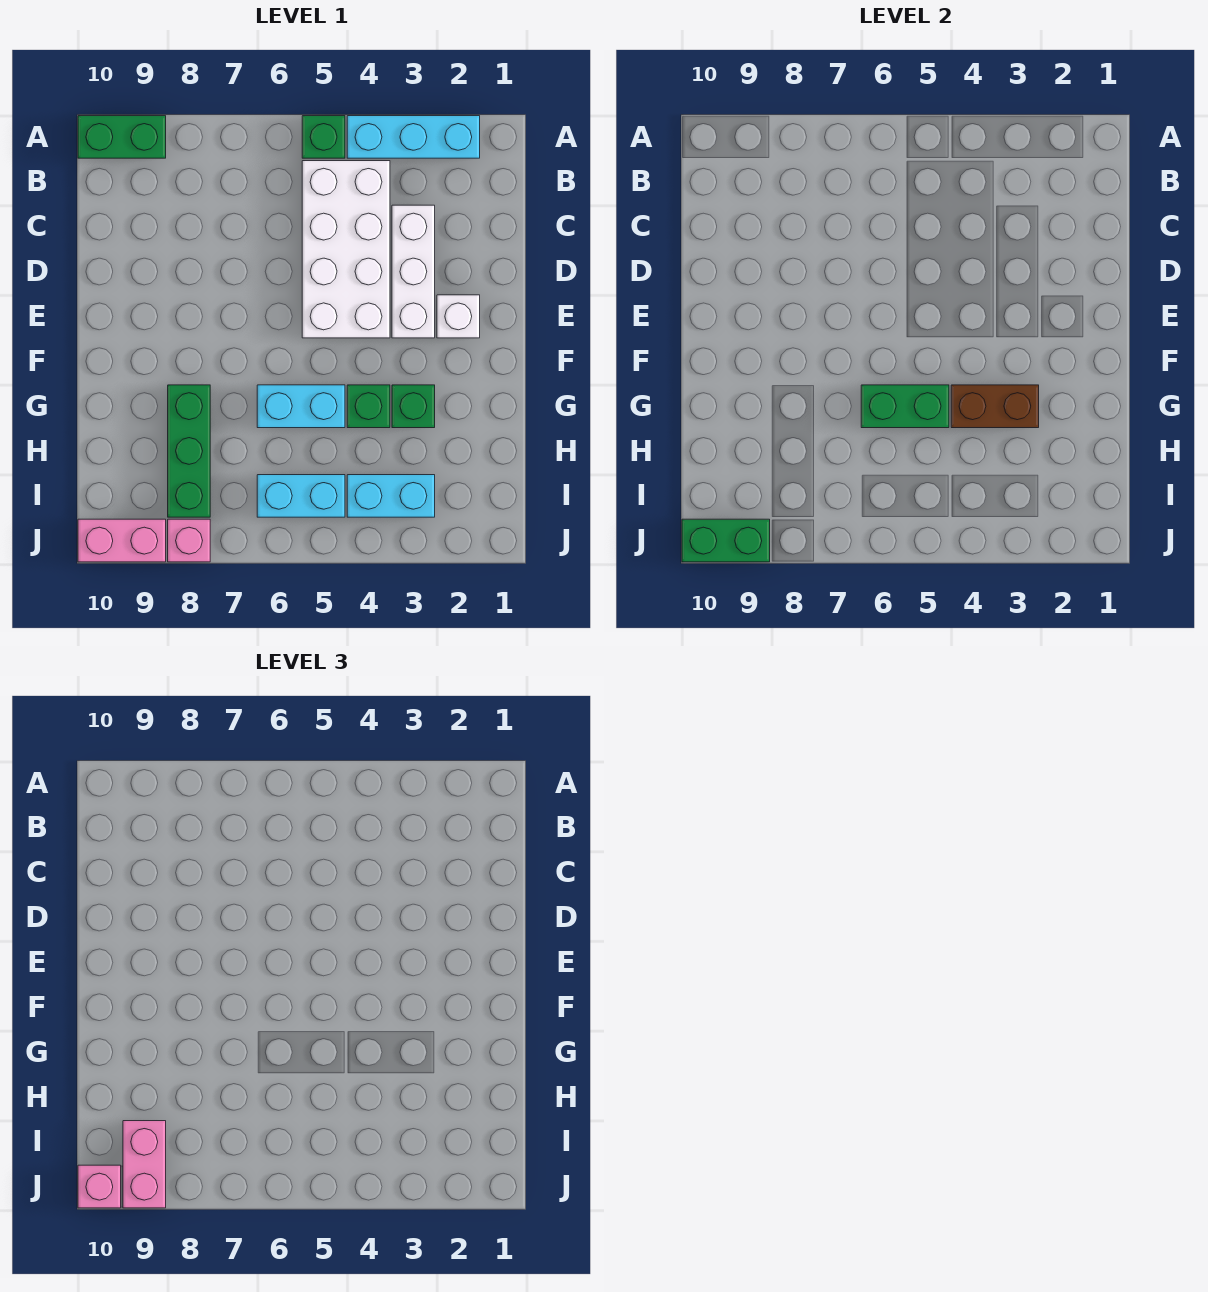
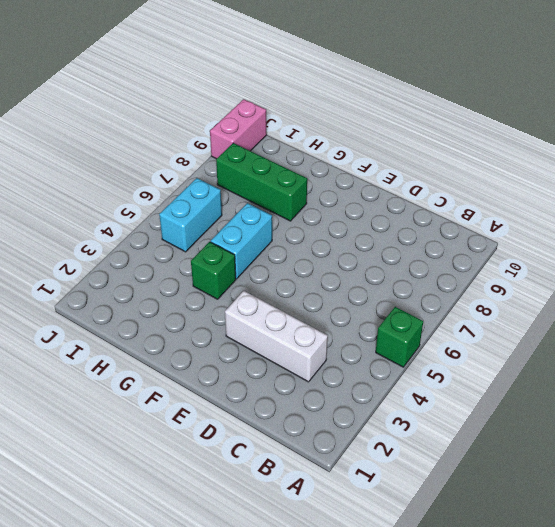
none -> cyan brick A2:A4 level 1
none -> green brick A9:A10 level 1
none -> white brick B4:E5 level 1

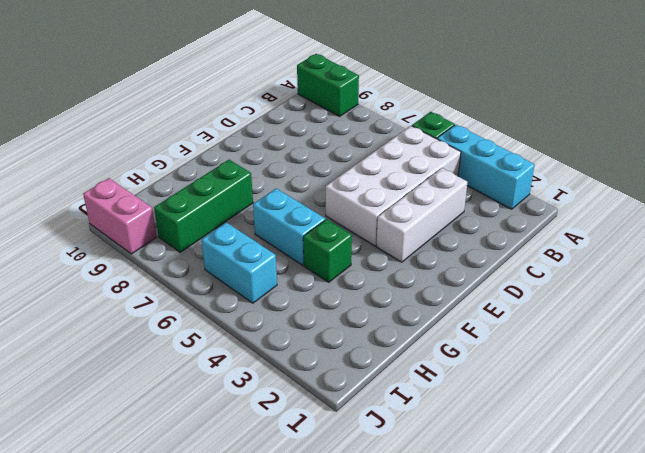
none -> white brick E2 level 1
none -> green brick G3 level 1
none -> cyan brick I3:I4 level 1

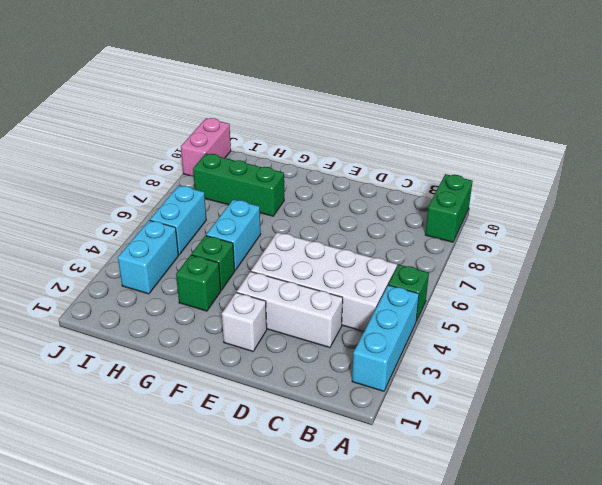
none -> pink brick J8 level 1
none -> brown brick G3:G4 level 2
none -> green brick G5:G6 level 2

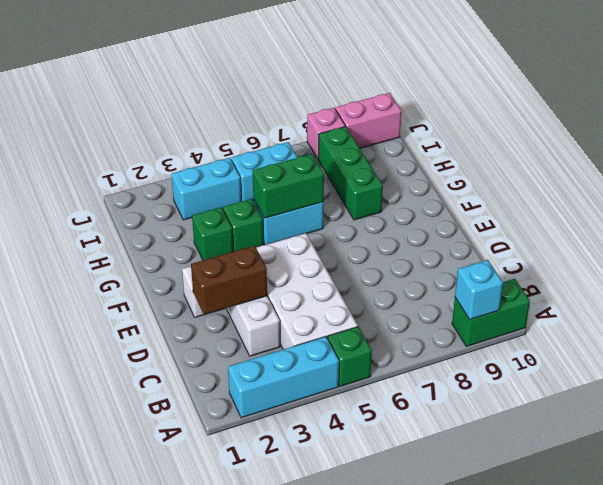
cyan brick A9 level 2 -> none
brown brick D2:D3 level 2 -> brown brick G3:G4 level 2
none -> green brick J9:J10 level 2
none -> pink brick I9:J9 level 3
none -> pink brick J10 level 3

